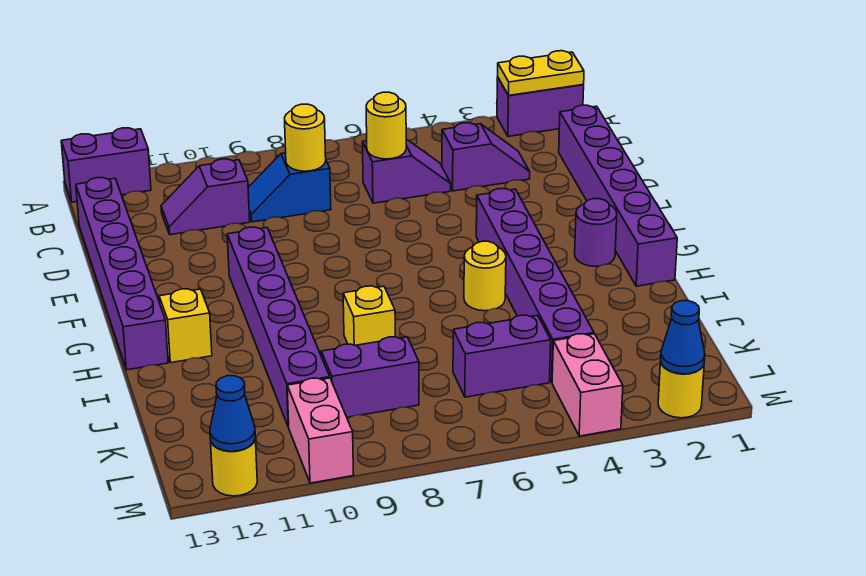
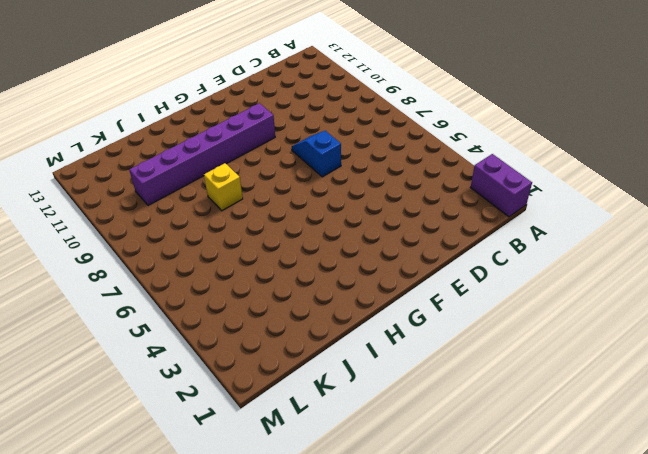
blue slope E7:E8 level 1 top 7 -> blue slope C8:C9 level 1 top 8
none -> purple brick A12:A13 level 1
none -> purple brick C1:H1 level 1
none -> purple slope C3:C4 level 1 top 4

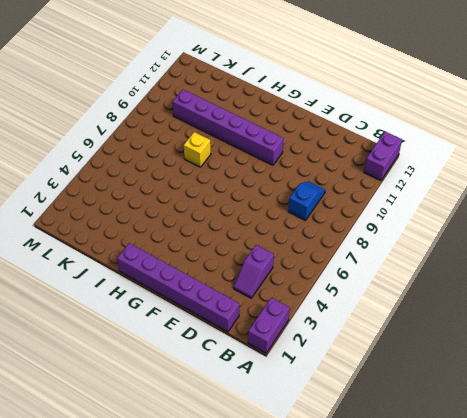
none -> purple slope C5:C6 level 1 top 6
none -> purple slope C10:C11 level 1 top 10
none -> purple brick C13:H13 level 1

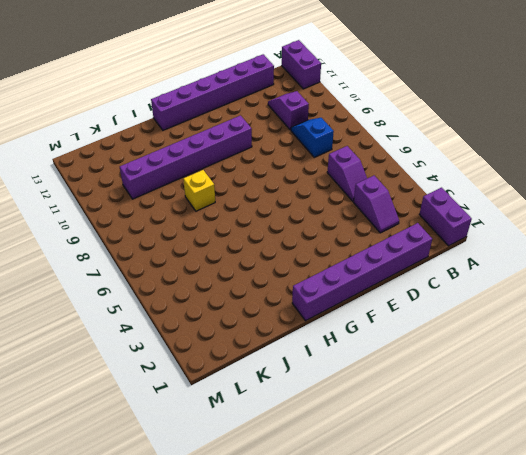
none -> purple brick F4:K4 level 1
none -> purple round brick G2 level 1
none -> yellow round brick H5 level 1

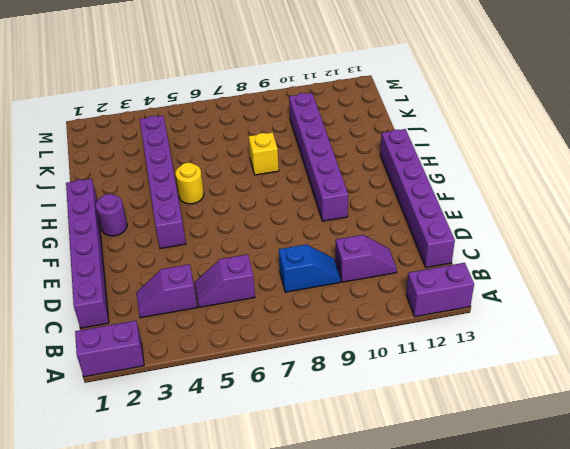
none -> yellow brick H12 level 1
none -> purple brick K5:K6 level 1
none -> purple brick K8:K9 level 1

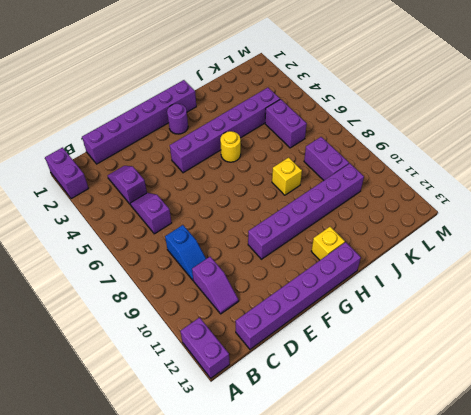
none -> pink brick L4:M4 level 1
none -> pink brick L10:M10 level 1
none -> yellow round brick M2 level 1

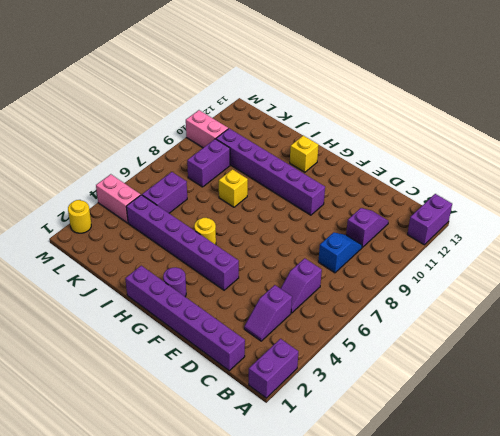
none -> purple brick C13:H13 level 1
none -> yellow round brick M12 level 1
none -> yellow plate A1:A2 level 2

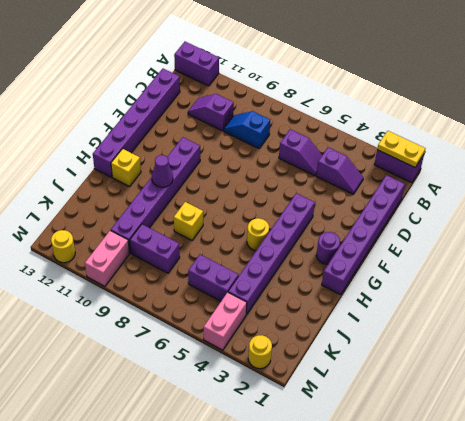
purple cone H10 level 2 -> none
none -> yellow round brick C6 level 2
none -> yellow round brick C8 level 2
none -> blue cone M2 level 2

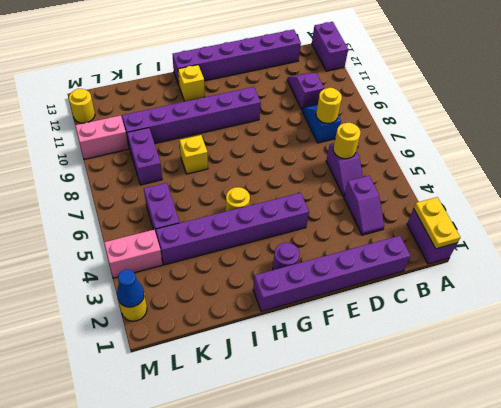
none -> blue cone M12 level 2

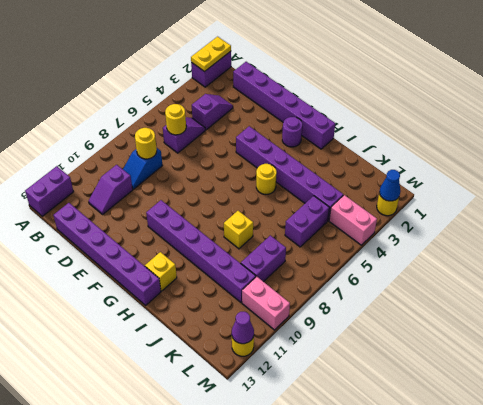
purple cone M12 level 2 -> blue cone M12 level 2

